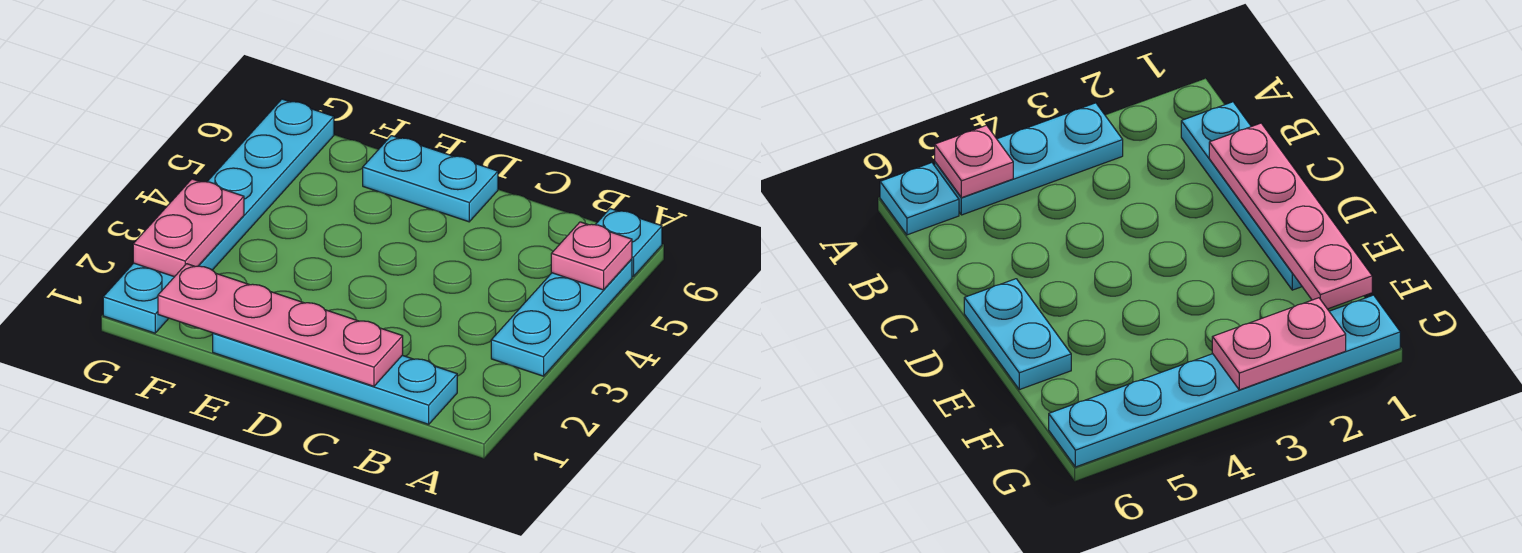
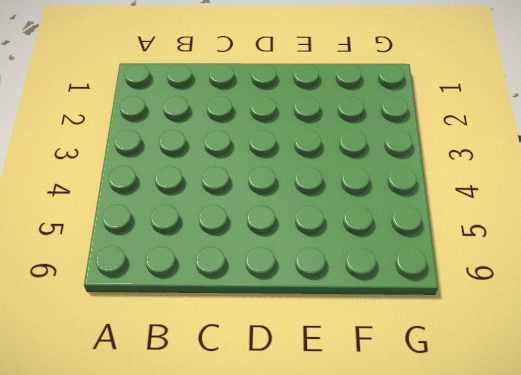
none -> cyan plate A3:A5 level 1
none -> cyan plate A6 level 1

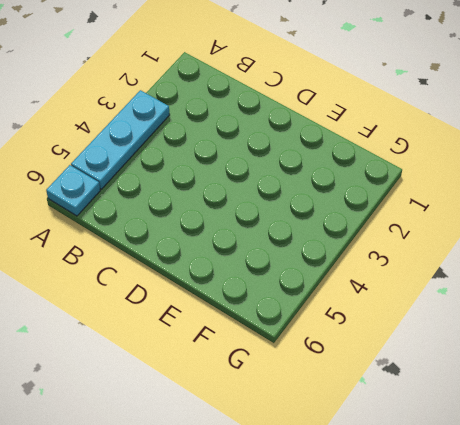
none -> cyan plate B1:E1 level 1
none -> cyan plate D6:E6 level 1

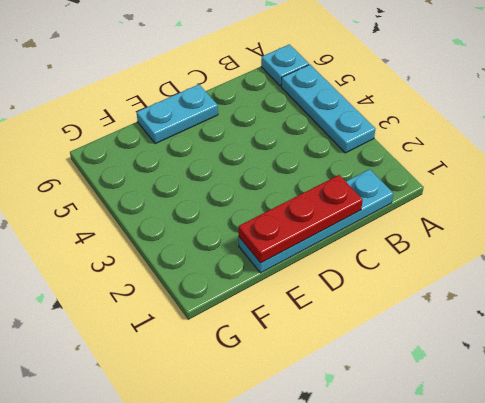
red plate C1:E1 level 2 -> pink plate C1:F1 level 2
none -> cyan plate G1:G6 level 1
none -> pink plate A5 level 2

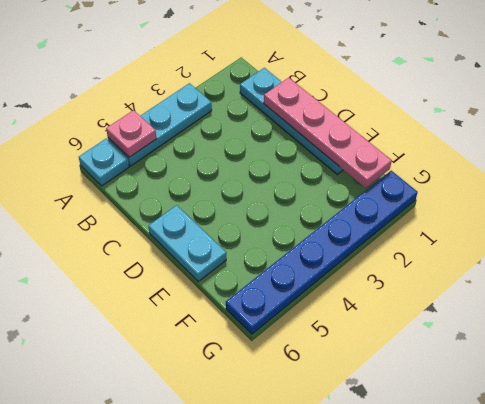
blue plate G1:G6 level 1 -> cyan plate G1:G6 level 1
none -> pink plate G2:G3 level 2

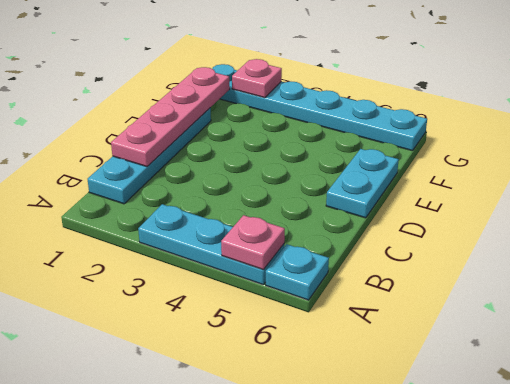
pink plate G2 level 2 -> pink plate G2:G3 level 2

